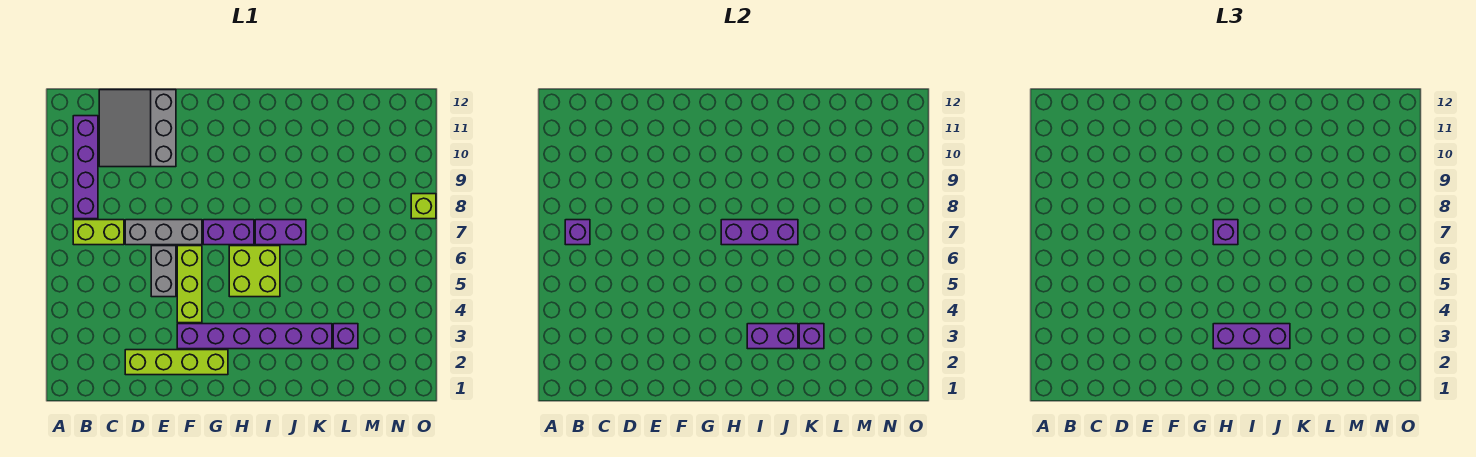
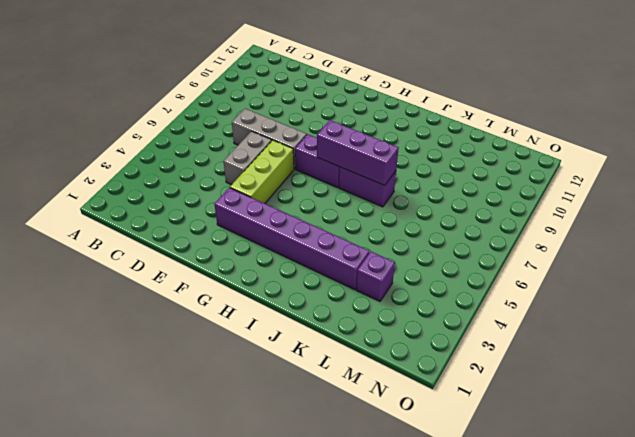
none -> lime brick B7:C7 level 1
none -> purple brick B8:B11 level 1
none -> grey slope C10:E12 level 1 top E

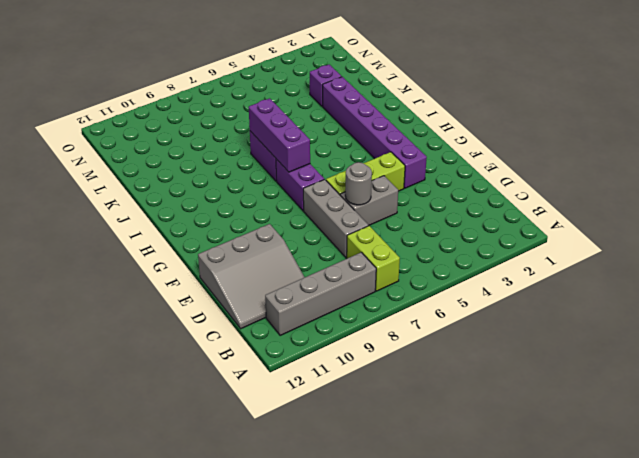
grey brick B8:B11 level 1 -> purple brick B8:B11 level 1
grey round brick E6 level 2 -> none
none -> lime brick D2:G2 level 1
none -> lime brick H5:I6 level 1
none -> lime brick O8 level 1

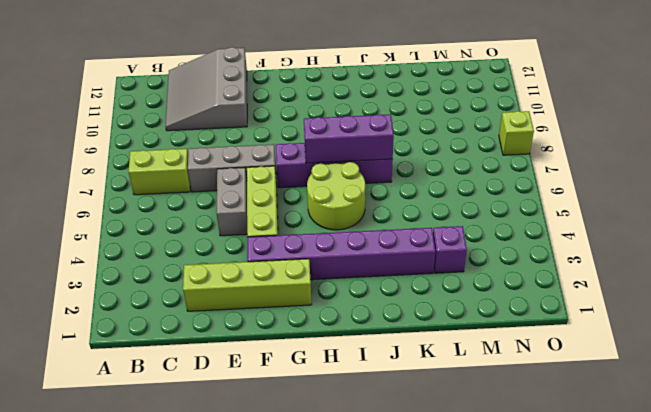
lime round brick H5:I6 level 1 -> lime brick H5:I6 level 1
none -> purple brick B8:B11 level 1
none -> purple brick B7 level 2
none -> purple brick I3:J3 level 2

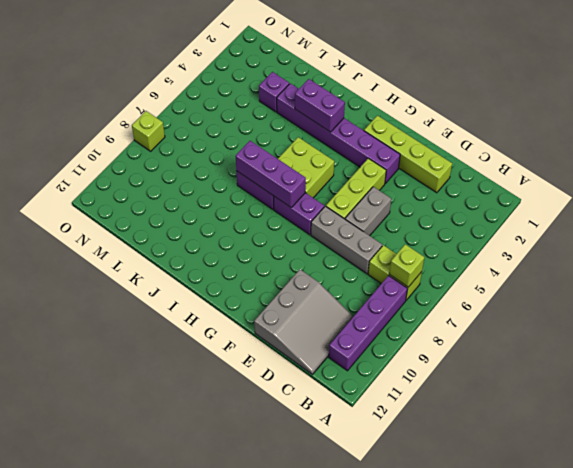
lime brick B7 level 2 -> purple brick B7 level 2
none -> purple brick K3 level 2
none -> purple brick H3:J3 level 3
none -> purple brick H7 level 3

